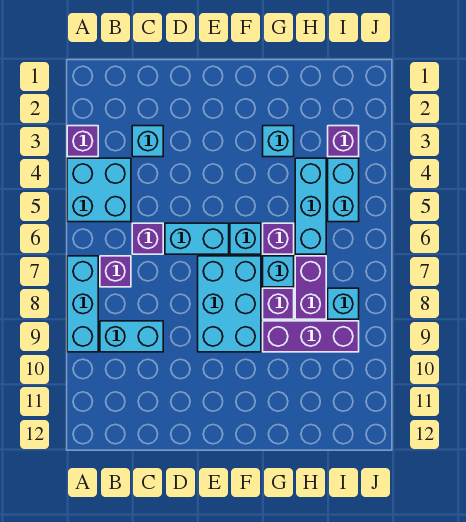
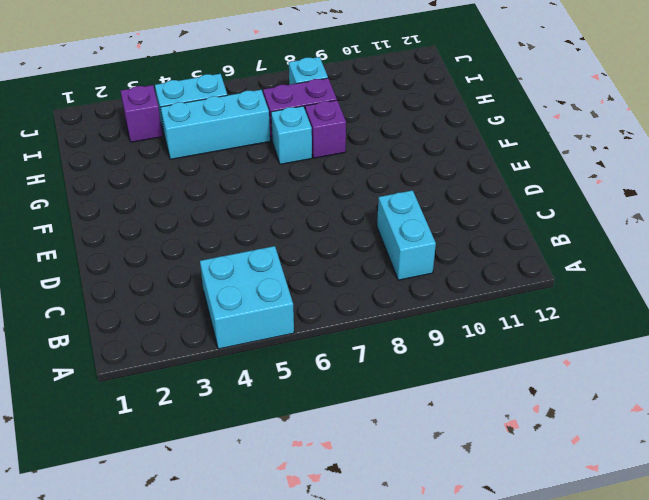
none -> purple brick A3 level 1
none -> cyan brick A7:A9 level 1
none -> purple brick B7 level 1

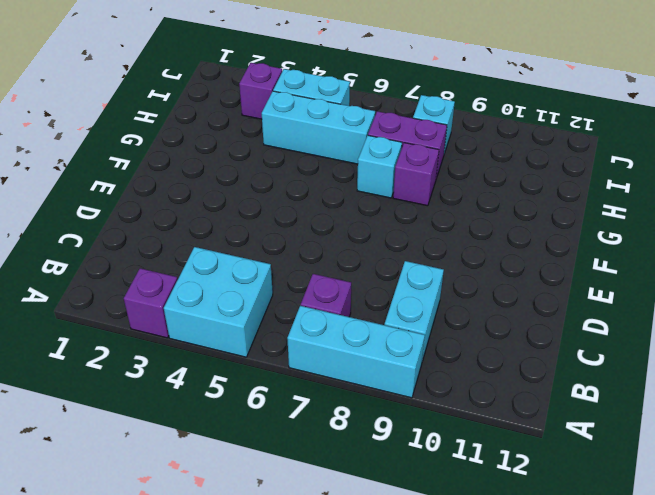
none -> cyan brick C3 level 1
none -> purple brick C6 level 1
none -> cyan brick D6:E6 level 1

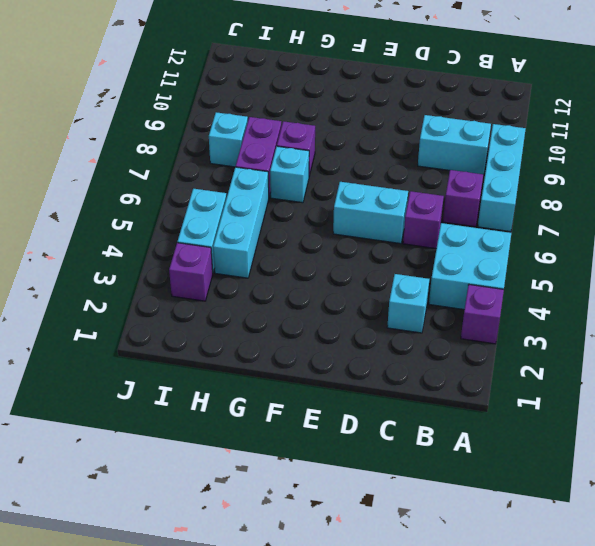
none -> cyan brick E7:F9 level 1
none -> cyan brick F6 level 1
none -> cyan brick G3 level 1

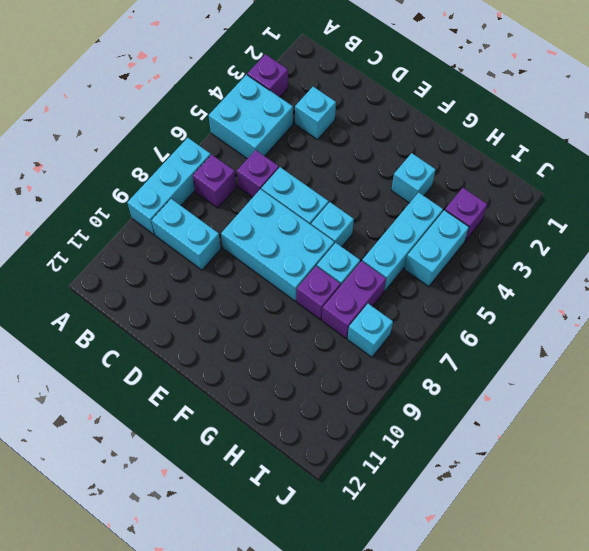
cyan brick D7:F8 level 1 -> cyan brick E7:F9 level 1
none -> purple brick G6 level 1
none -> purple brick G9:I9 level 1

